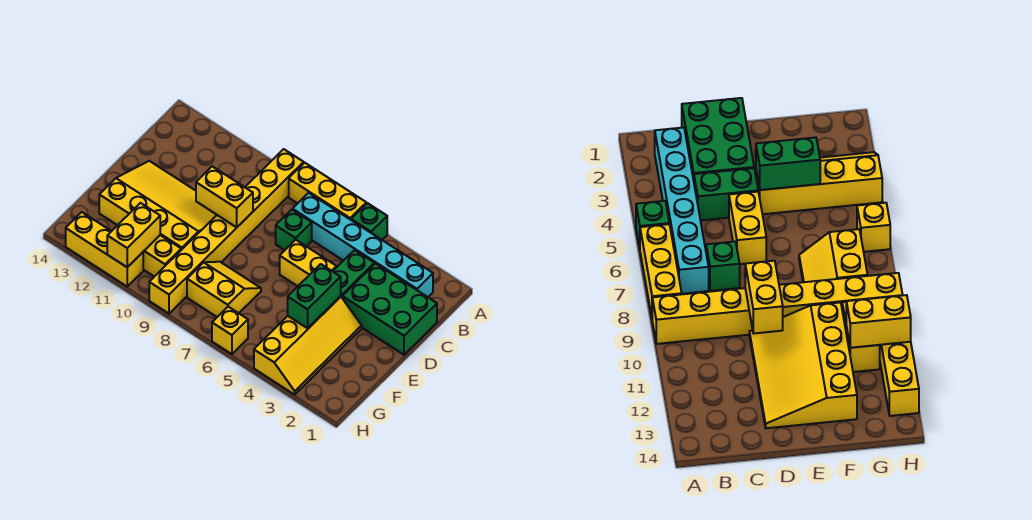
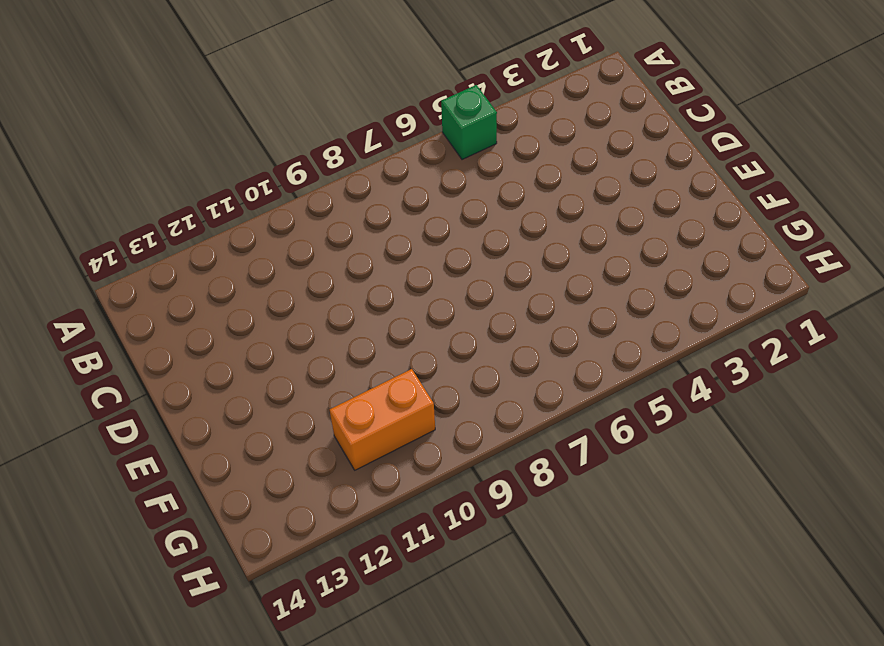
orange brick G10:G11 level 1 -> yellow brick G10:G11 level 1
none -> yellow brick A6:A8 level 1
none -> yellow brick A9:H9 level 1
none -> cyan brick B2:B7 level 1

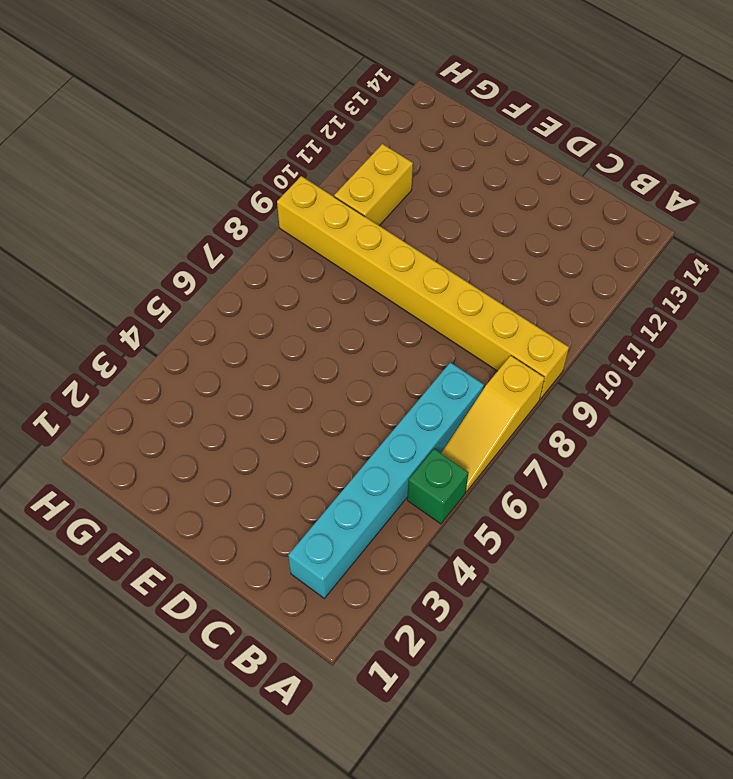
yellow slope A6:A8 level 1 top 8 -> yellow brick A6:A8 level 1
none -> green brick C1:D3 level 1
none -> green brick C4:D4 level 1
none -> green brick C7 level 1

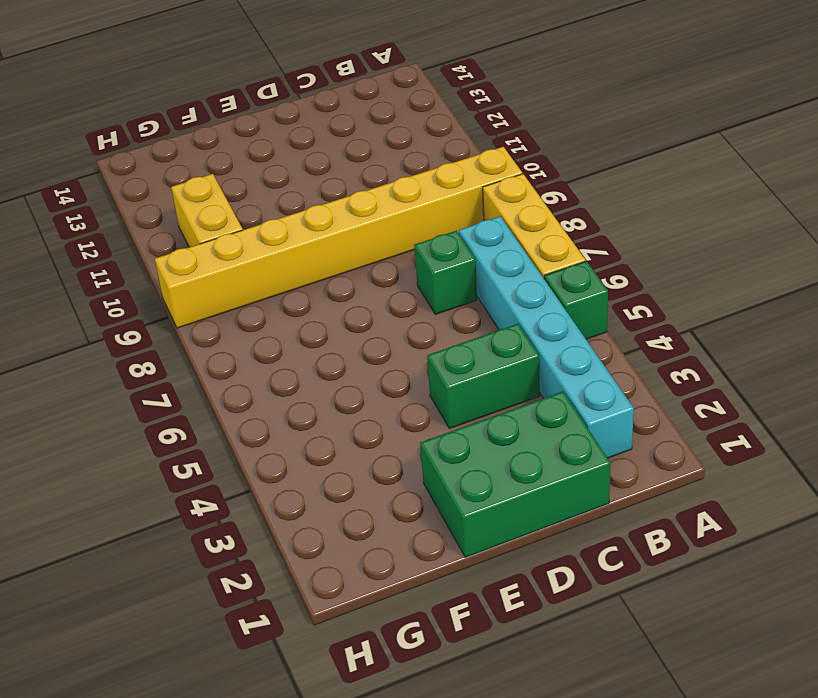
green brick C1:E2 level 1 -> green brick C1:D3 level 1
none -> yellow brick D5:D6 level 1
none -> yellow slope D10:F13 level 1 top F
none -> yellow slope E3:H4 level 1 top 4

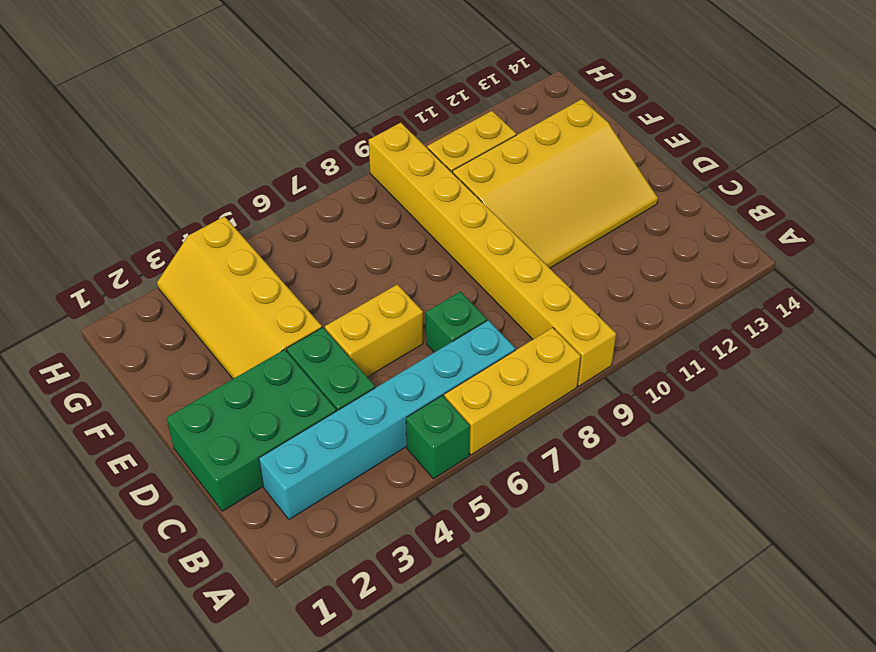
none -> yellow slope F7:G8 level 1 top G
none -> yellow brick H6 level 1
none -> yellow brick H11:H13 level 1

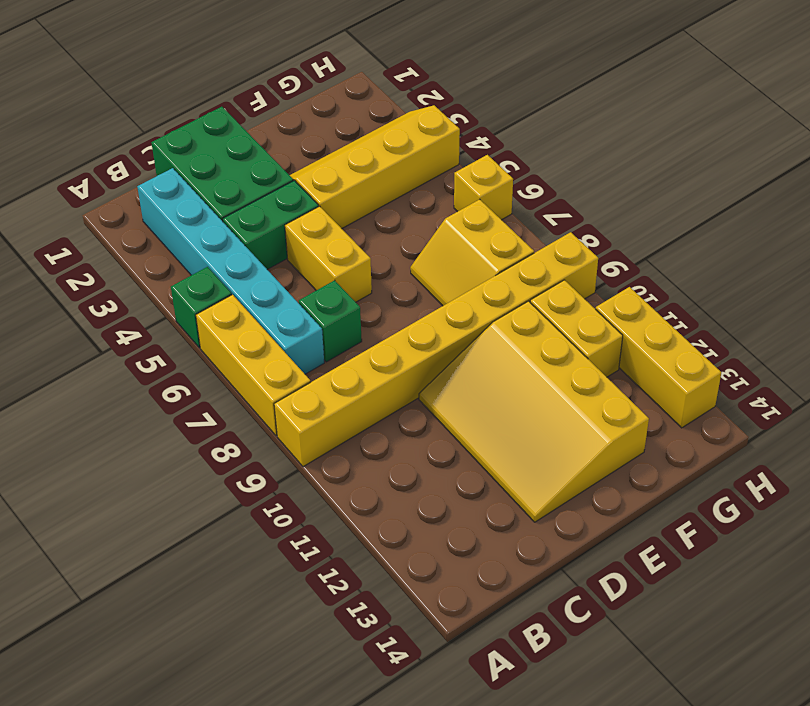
none -> yellow brick D9:D10 level 2
none -> green brick E4:F4 level 2
none -> yellow brick G11:H11 level 2

